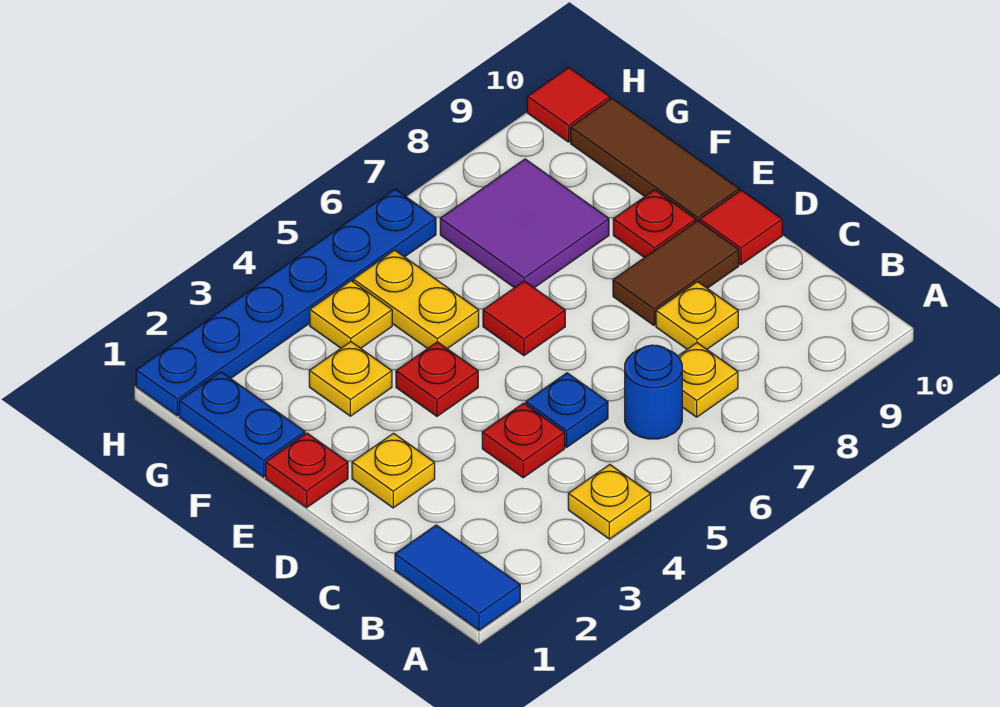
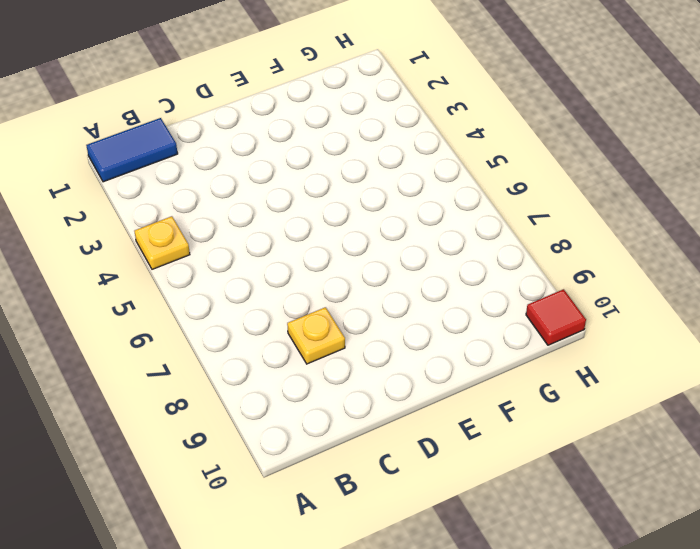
none -> blue round brick B6 level 1
none -> yellow plate B7 level 1
none -> red plate C4 level 1

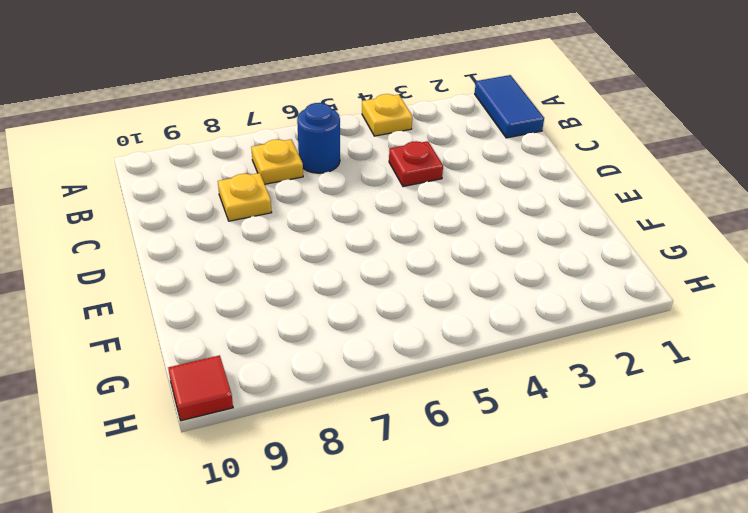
none -> blue plate C5 level 1
none -> yellow plate D2 level 1
none -> brown tile D8:D9 level 1

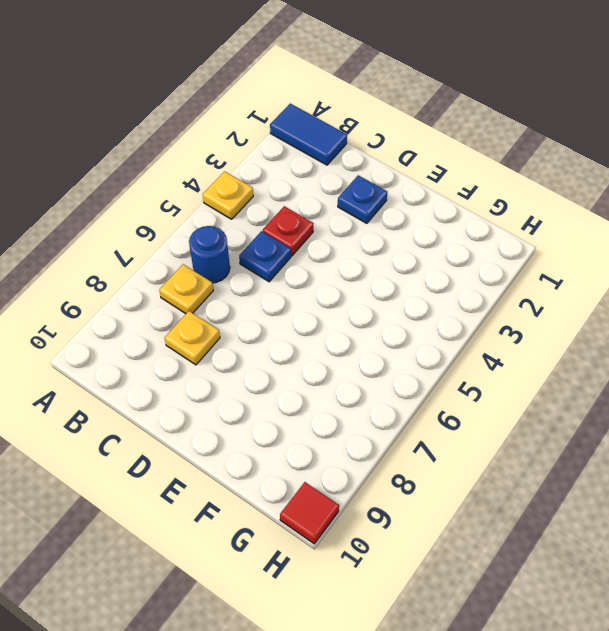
blue plate D2 level 1 -> yellow plate D2 level 1
none -> brown tile D8:D9 level 1
none -> red tile D10 level 1
none -> red plate E1 level 1

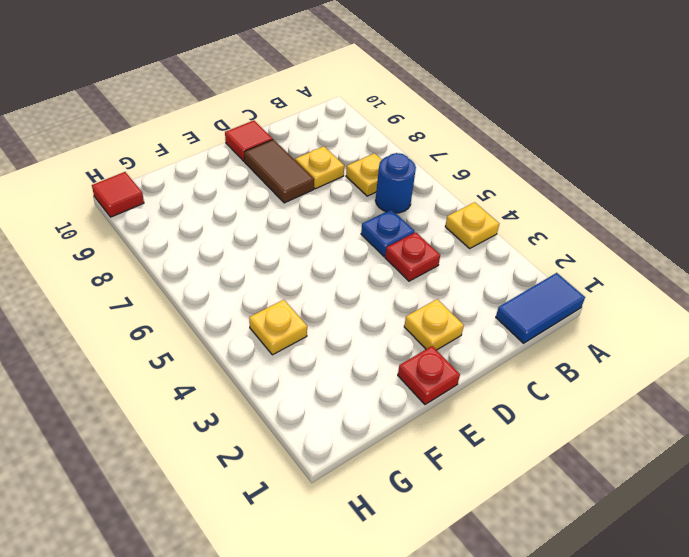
none -> red plate E4 level 1
none -> red tile E6 level 1
none -> red plate E9 level 1

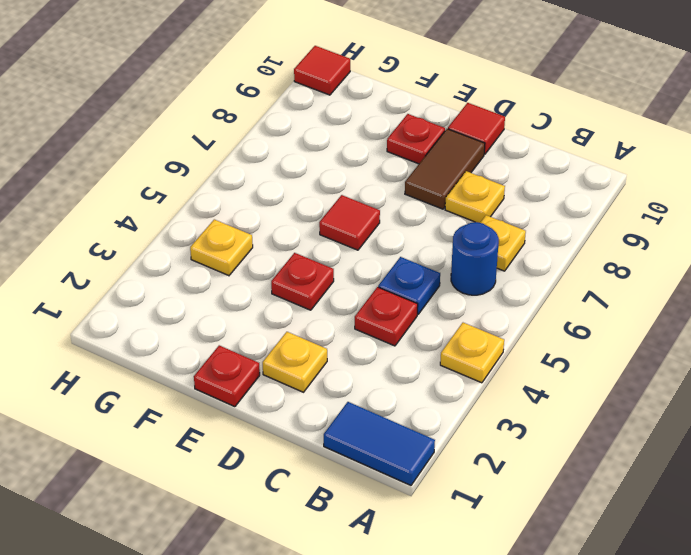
none -> brown tile E10:G10 level 1
none -> blue plate F1:G1 level 1
none -> yellow plate F3 level 1

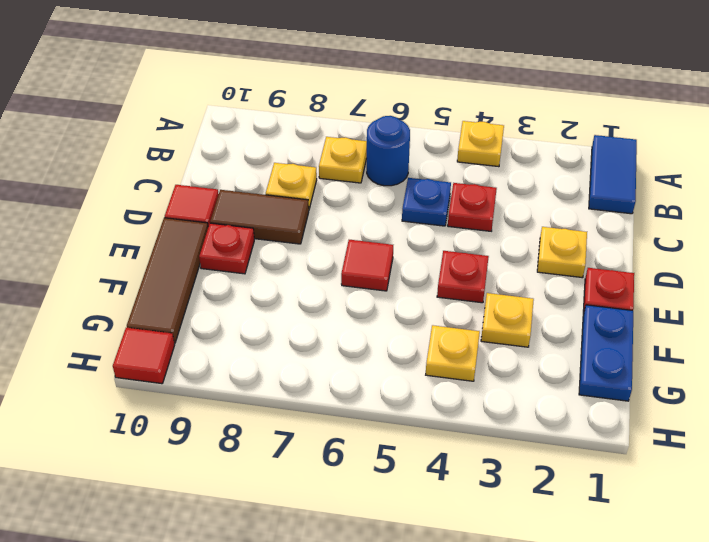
none -> yellow plate F5:G5 level 1
none -> purple tile F7:G8 level 1
none -> blue plate H1:H6 level 1

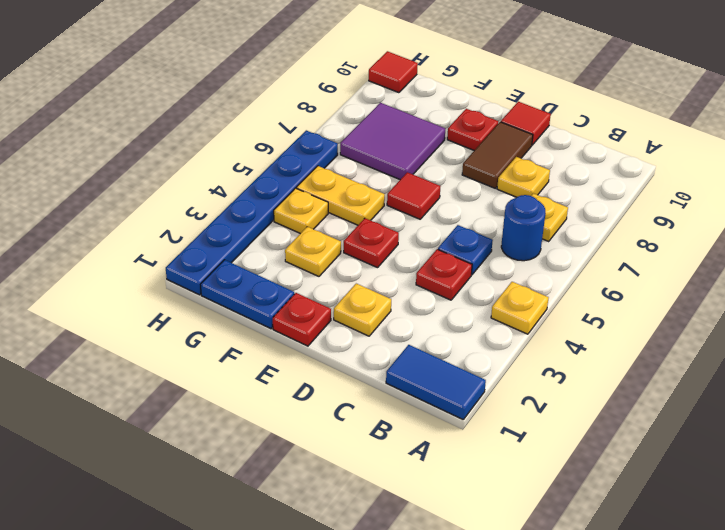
none -> brown tile E10:G10 level 1

